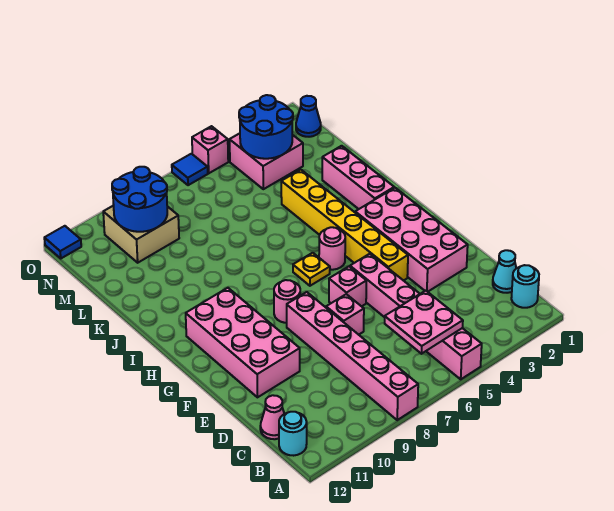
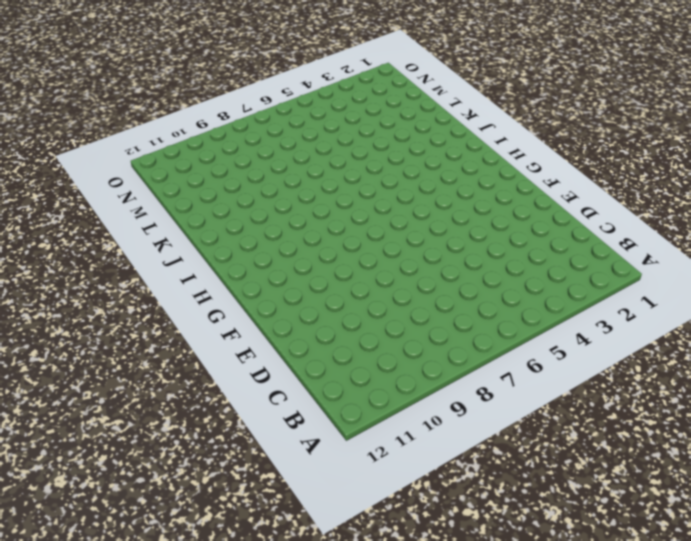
none -> pink brick A5:F5 level 1
none -> pink brick A8:F8 level 1
none -> cyan round brick B1 level 1

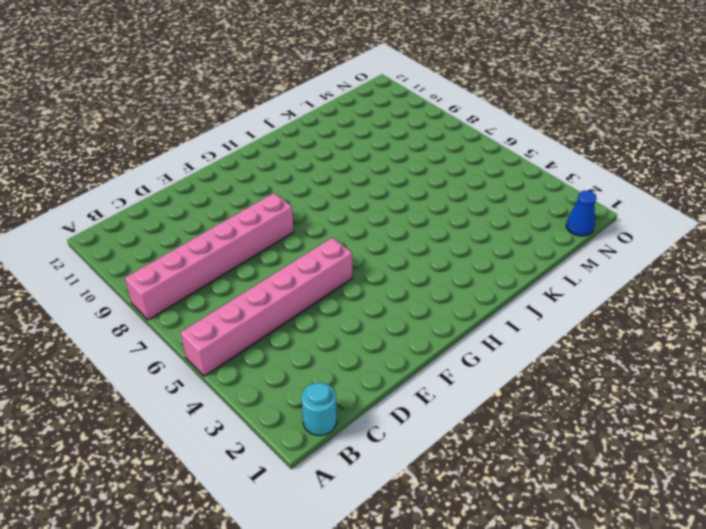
none -> cyan round brick B12 level 1
none -> cyan cone C1 level 1
none -> pink cone C12 level 1

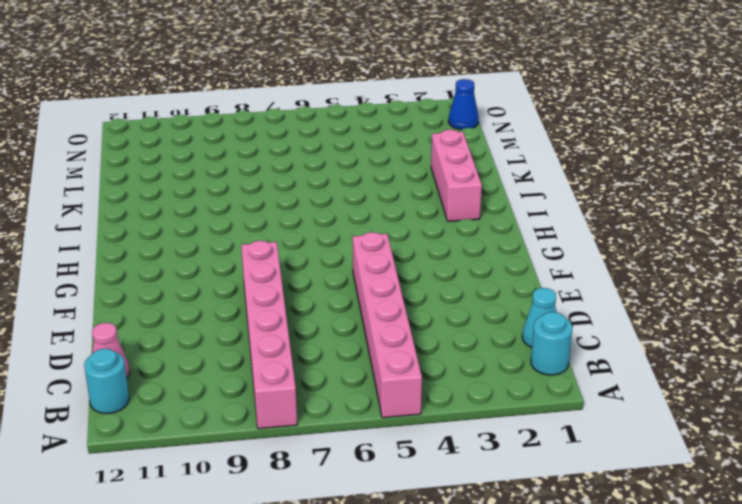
none -> pink brick E2:H3 level 1
none -> pink brick E7 level 1
none -> pink brick E10:H11 level 1

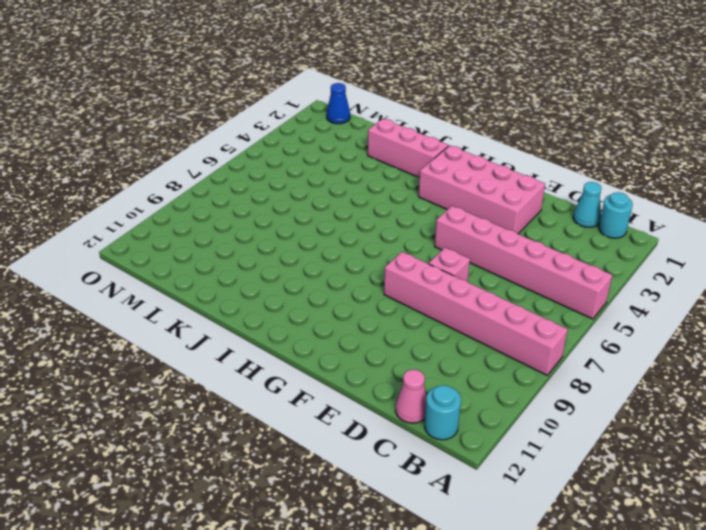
none -> pink brick E10:H11 level 1
none -> yellow brick F4:K4 level 1
none -> pink brick F6 level 1

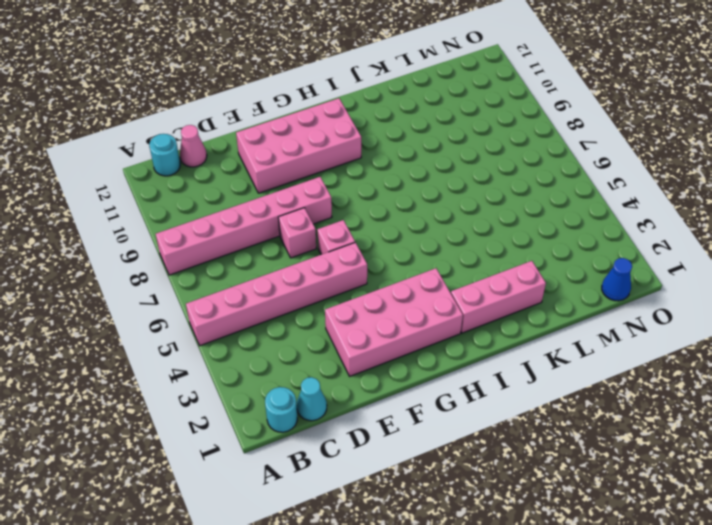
none -> yellow brick F4:K4 level 1
none -> pink round brick G8 level 1
none -> pink round brick H5 level 1

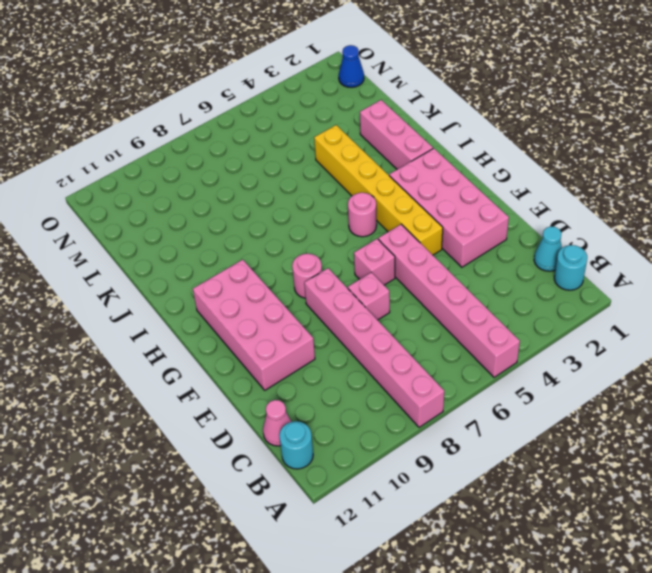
none -> yellow plate H6 level 1
none -> pink brick M3:N4 level 1
none -> tan brick M9:N10 level 1

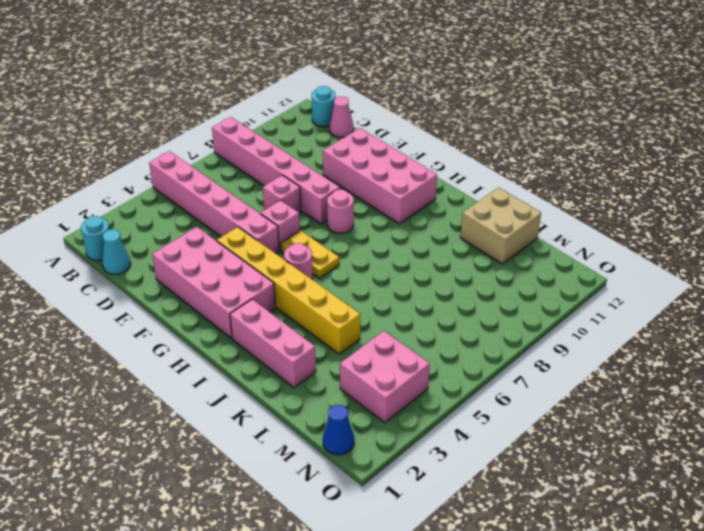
yellow plate G6:H6 level 1 -> yellow plate H6 level 1
tan brick K11:L12 level 1 -> tan brick M9:N10 level 1
none -> pink brick O5 level 1
none -> blue tile O6 level 1
none -> blue tile O12 level 1

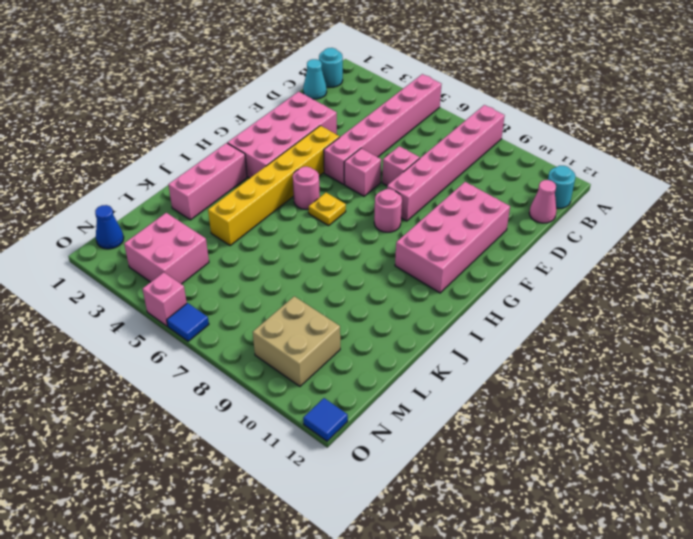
none -> pink plate B5:C6 level 2
none -> blue round brick M3:N4 level 2
none -> blue round brick M9:N10 level 2

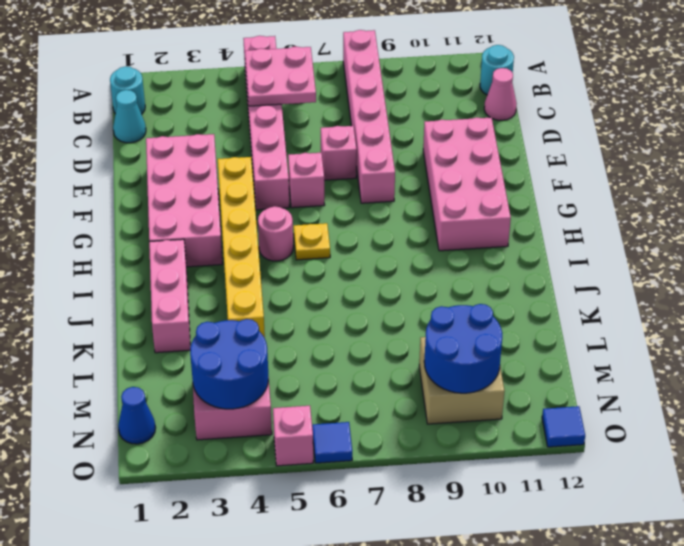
none -> pink round brick G8 level 1

